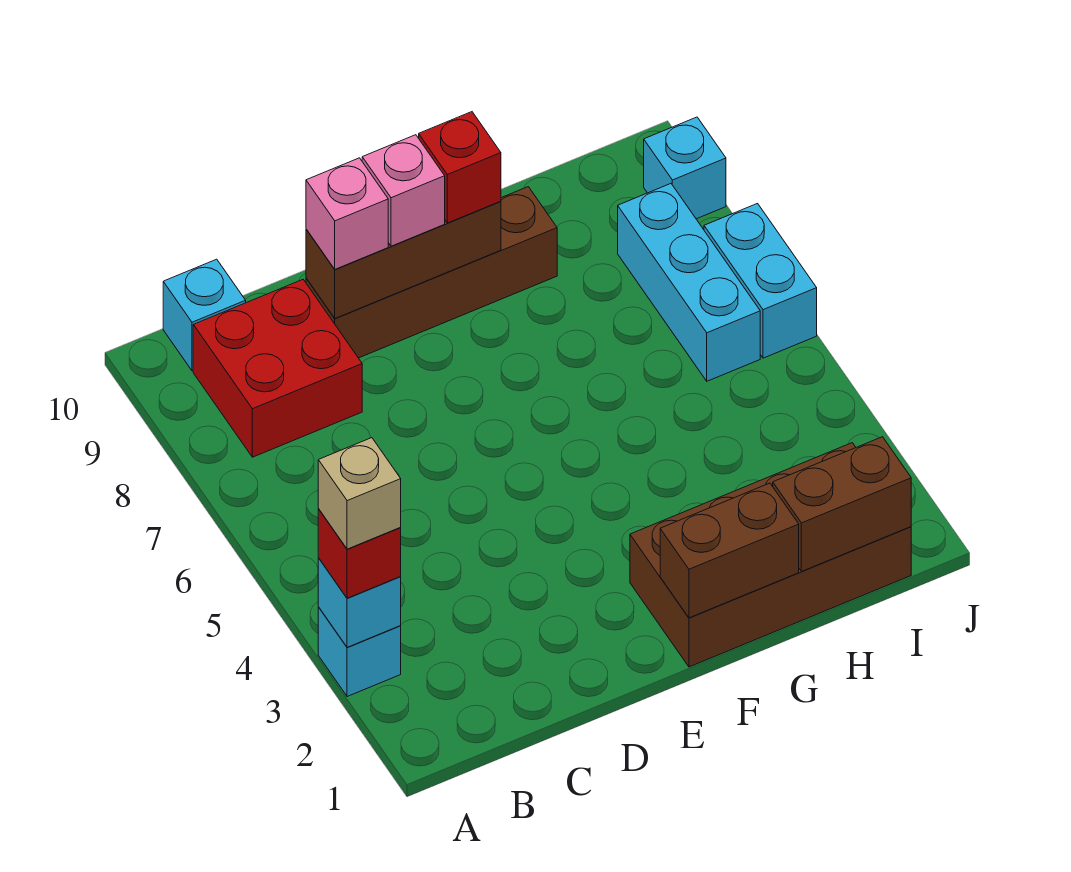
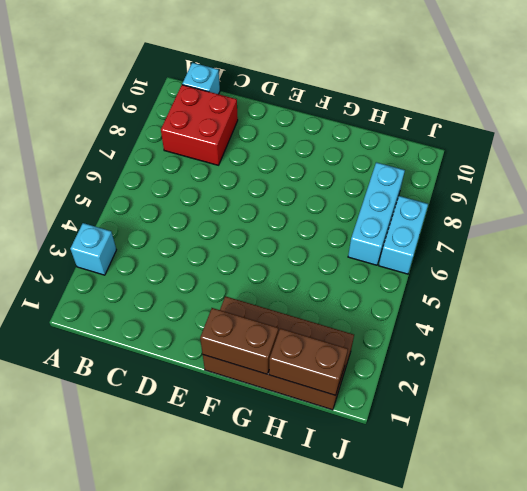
none -> brown brick D9:G9 level 1
none -> cyan brick J9 level 1
none -> cyan brick A3 level 2

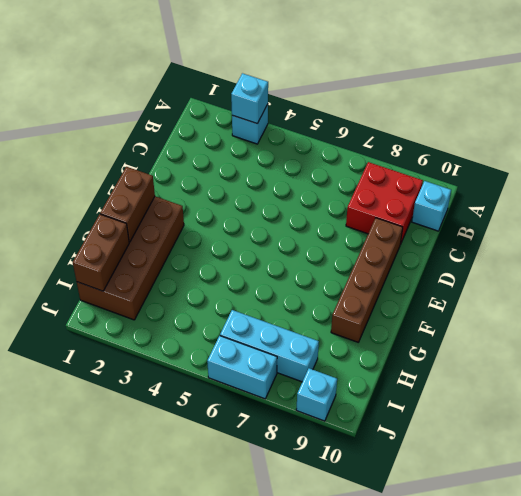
none -> brown brick D9:F9 level 2
none -> red brick A3 level 3
none -> pink brick D9 level 3

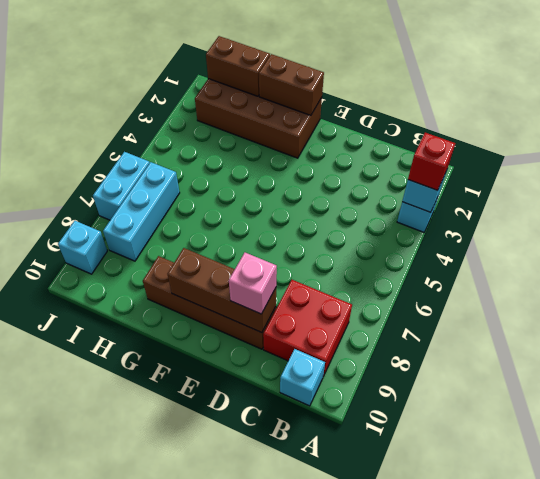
none -> pink brick E9 level 3
none -> red brick F9 level 3
none -> tan brick A3 level 4

